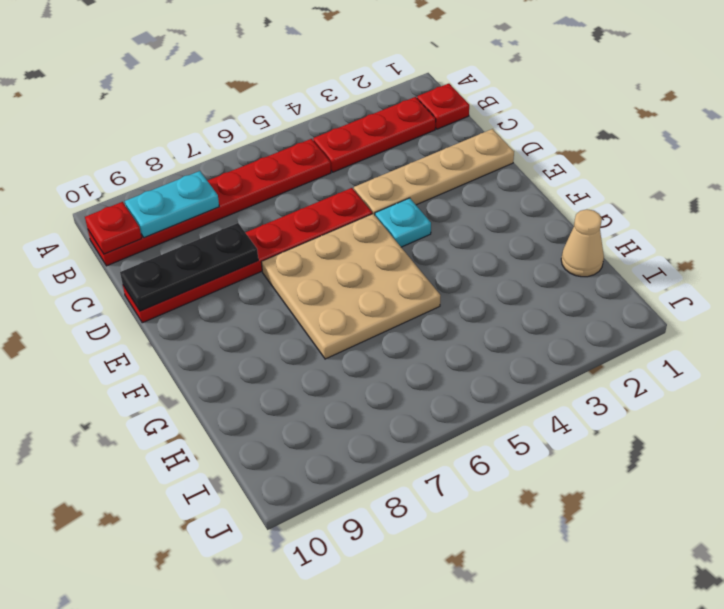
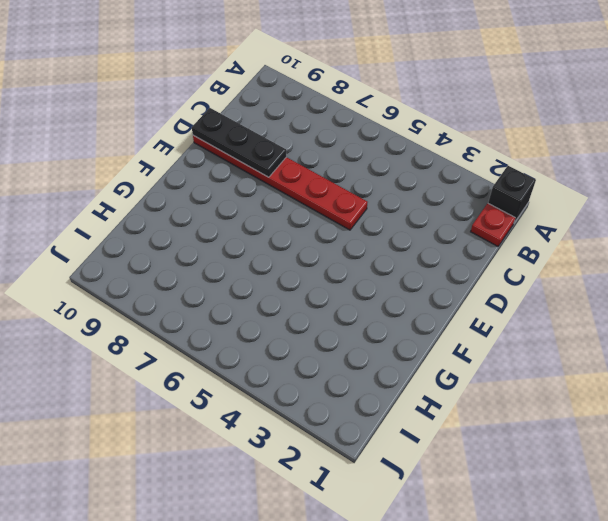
black brick A1 level 1 -> none
none -> red plate B2:B4 level 1
none -> red plate B5:B10 level 1

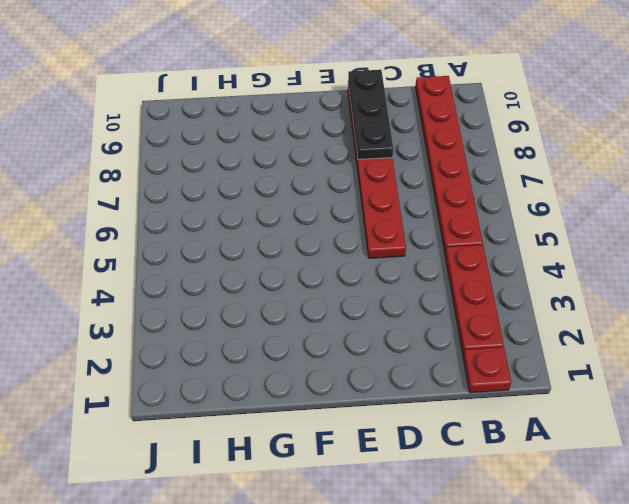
none -> tan plate D1:D4 level 1
none -> cyan plate E4 level 1

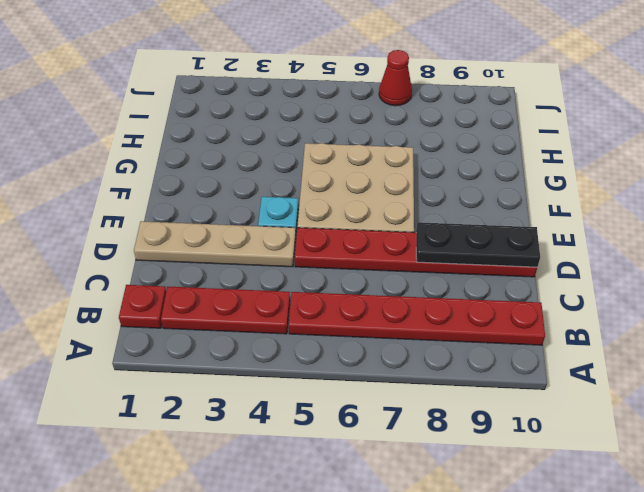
red cone J7 level 1 -> none
none -> tan cone H1 level 1
none -> cyan plate B8:B9 level 2

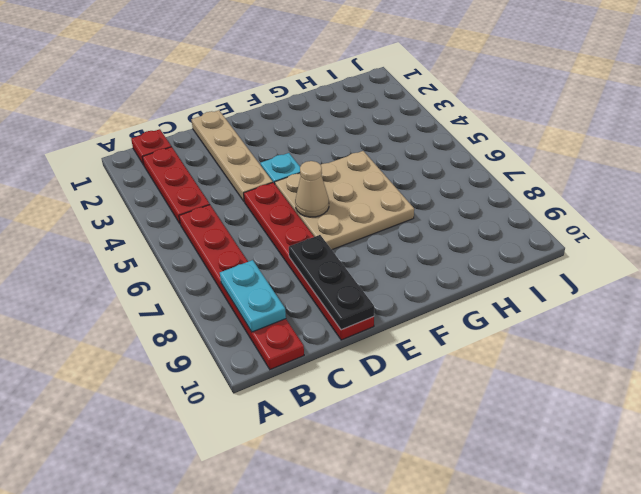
tan cone E6 level 2 -> tan cone H1 level 1
none -> red plate B10 level 2

